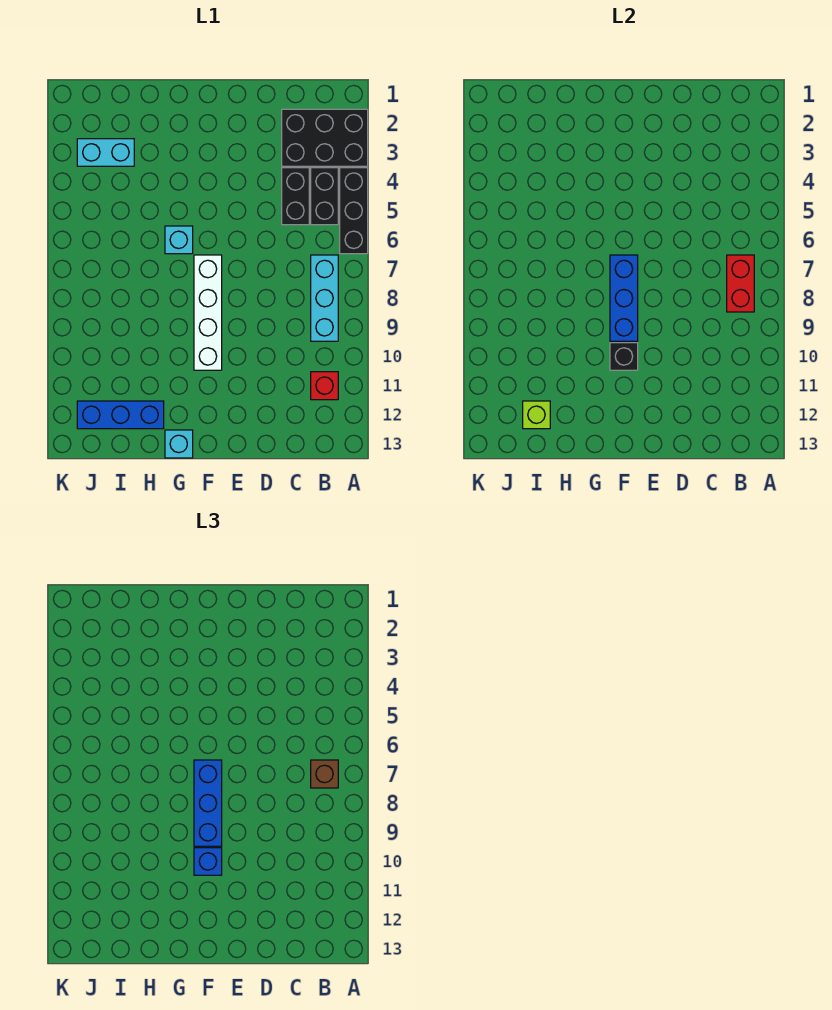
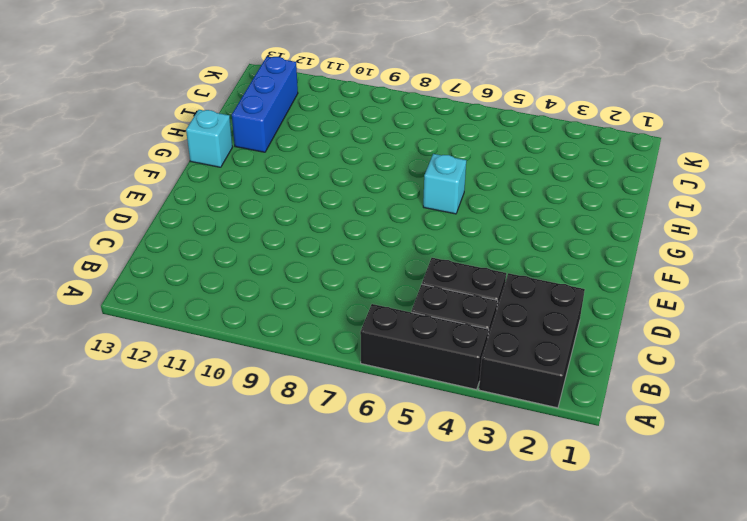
none -> cyan brick B7:B9 level 1
none -> red brick B11 level 1
none -> white brick F7:F10 level 1

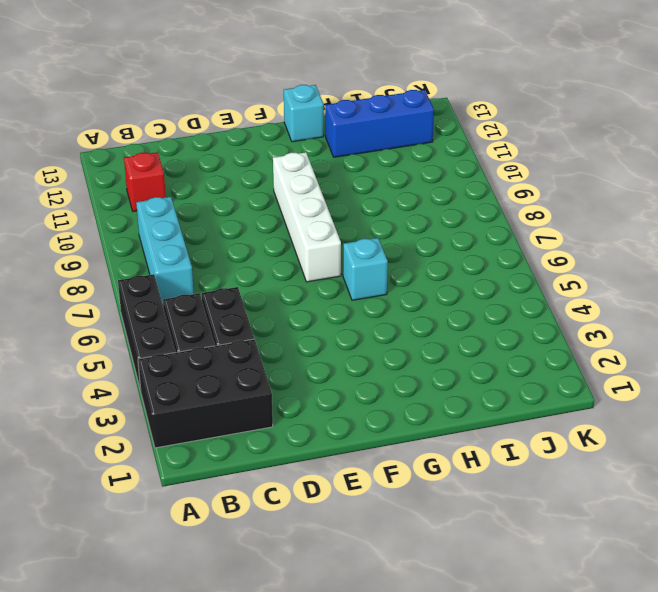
none -> cyan brick I3:J3 level 1
none -> red brick B7:B8 level 2
none -> blue brick F7:F9 level 2

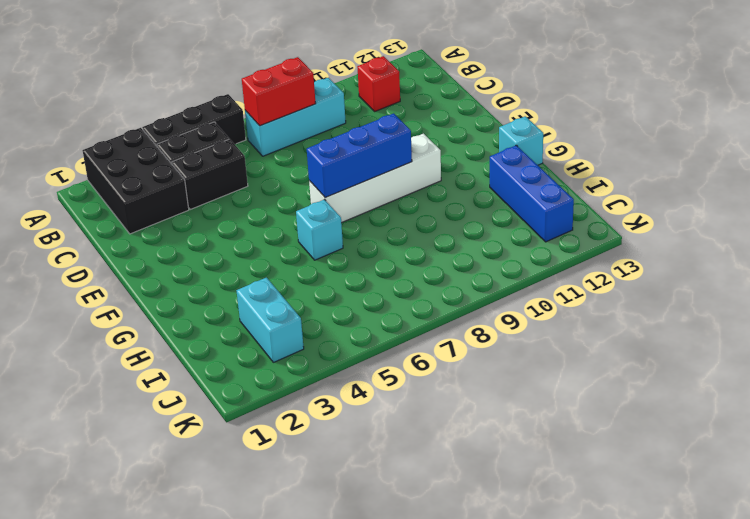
none -> black brick F10 level 2
none -> lime brick I12 level 2
none -> brown brick B7 level 3

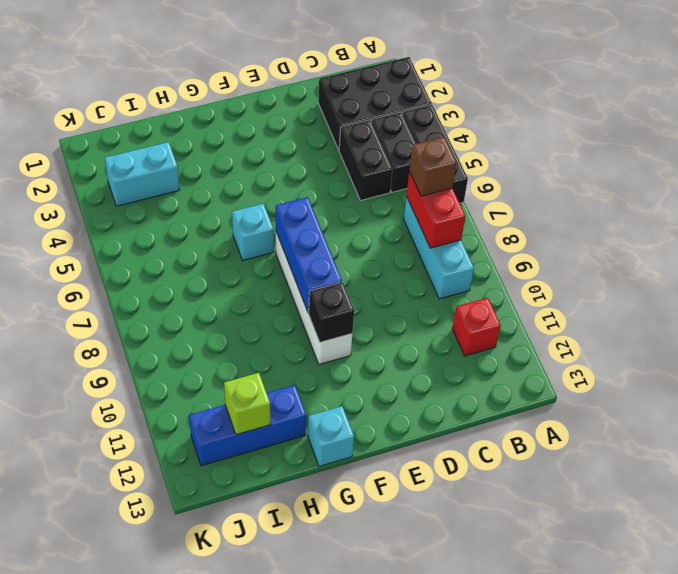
none -> blue brick F7:F9 level 3
none -> blue brick F10 level 3

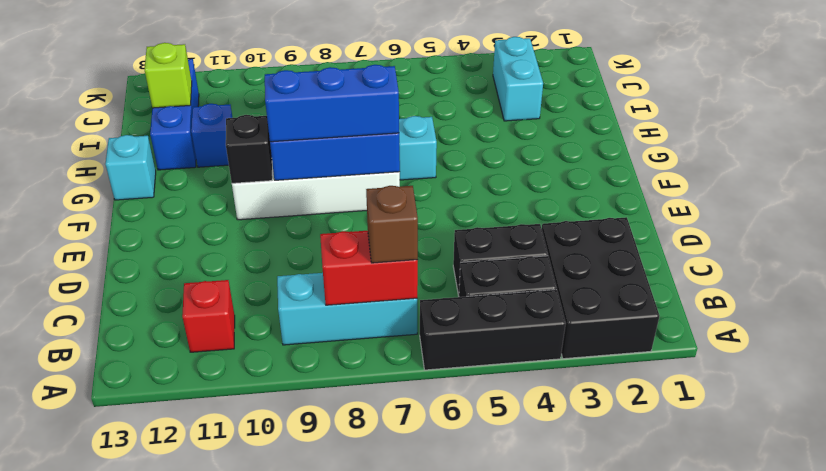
blue brick H11 level 1 -> blue brick F10 level 3

